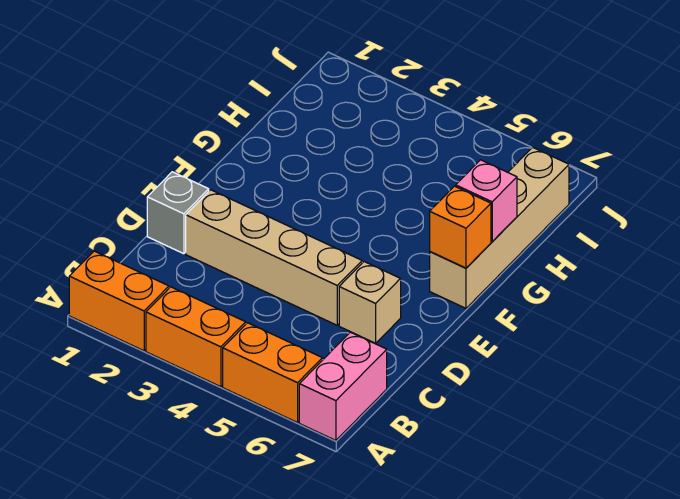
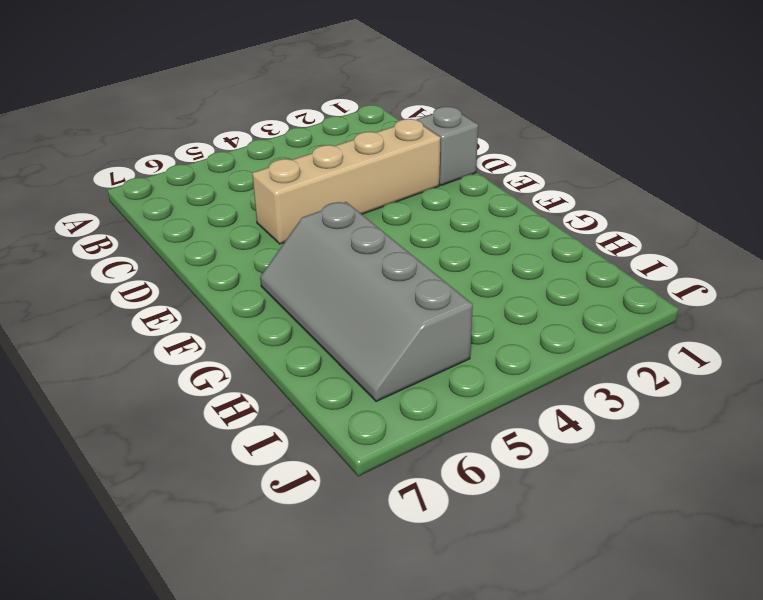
grey slope F5:I6 level 1 top 5 -> none
none -> orange brick A1:A2 level 1
none -> orange brick A3:A4 level 1

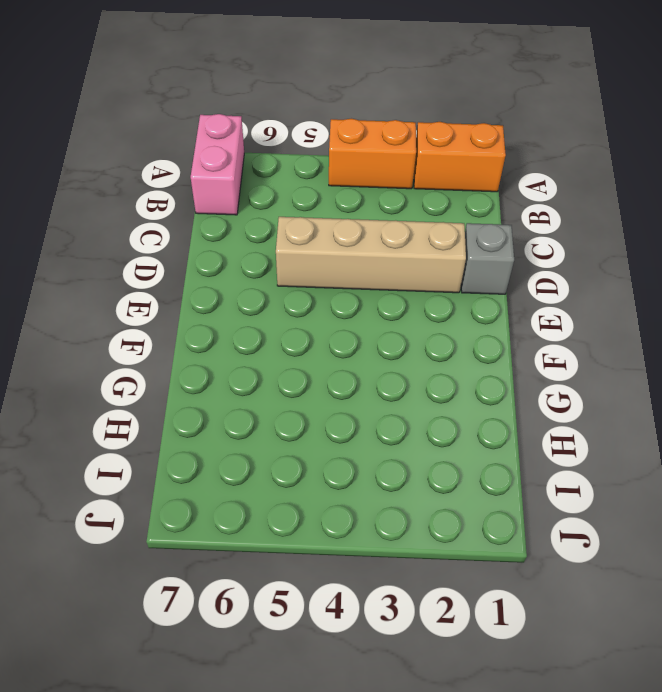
none -> orange brick A5:A6 level 1
none -> tan brick D6 level 1

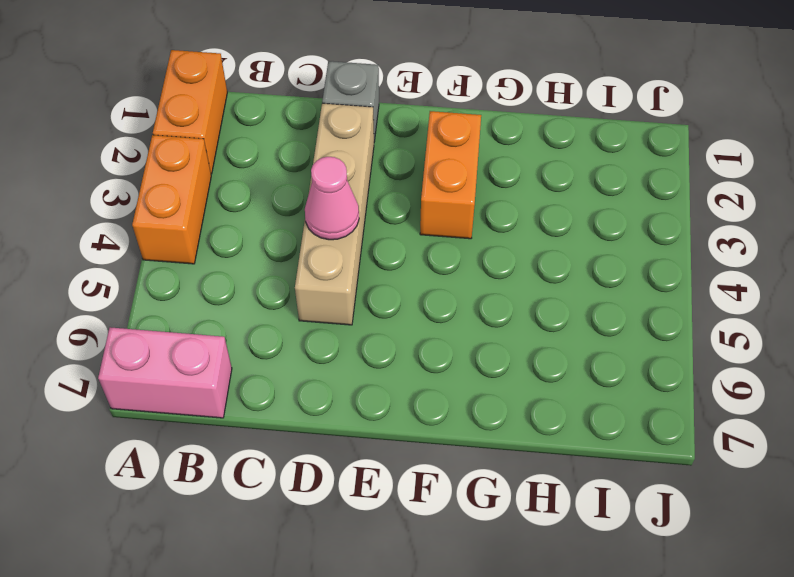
pink cone D4 level 2 -> none
orange brick F2:F3 level 1 -> orange brick A5:A6 level 1
none -> tan brick D6 level 1
none -> tan brick F7:I7 level 1

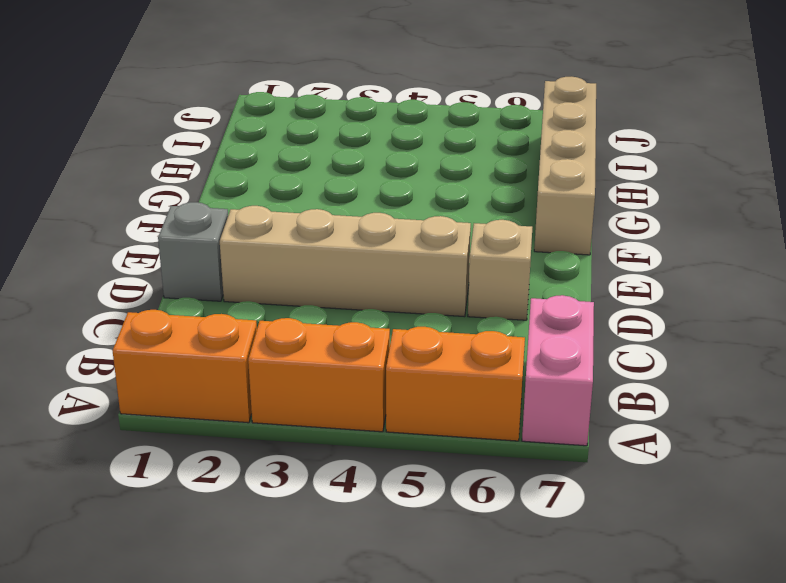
none -> orange brick F7 level 2
none -> pink brick G7 level 2

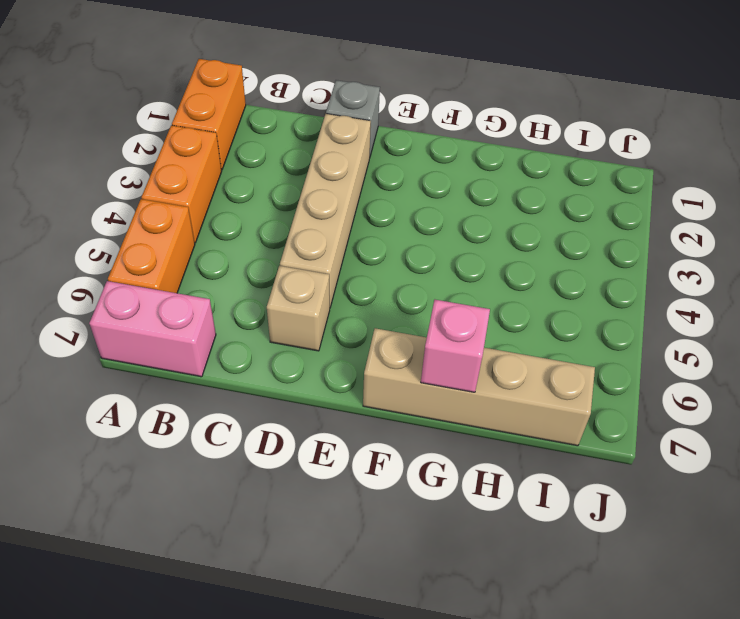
none -> orange brick F7 level 2

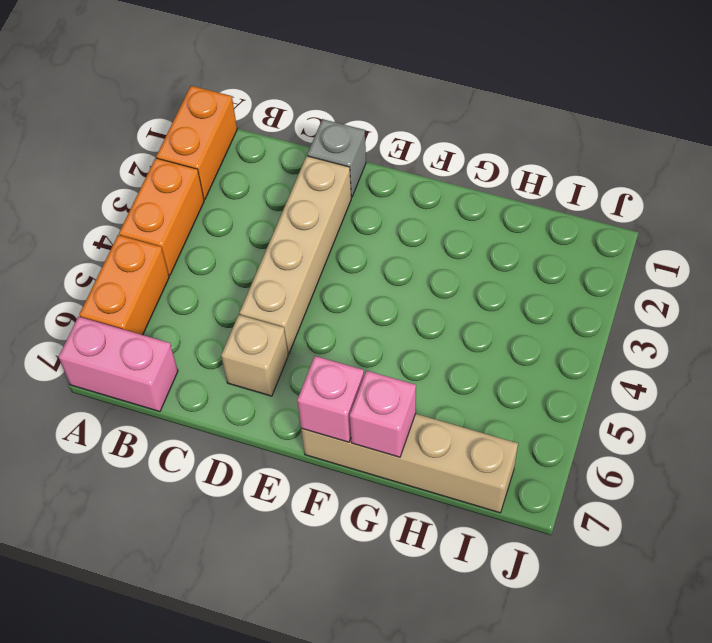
pink brick F7 level 2 -> orange brick F7 level 2

